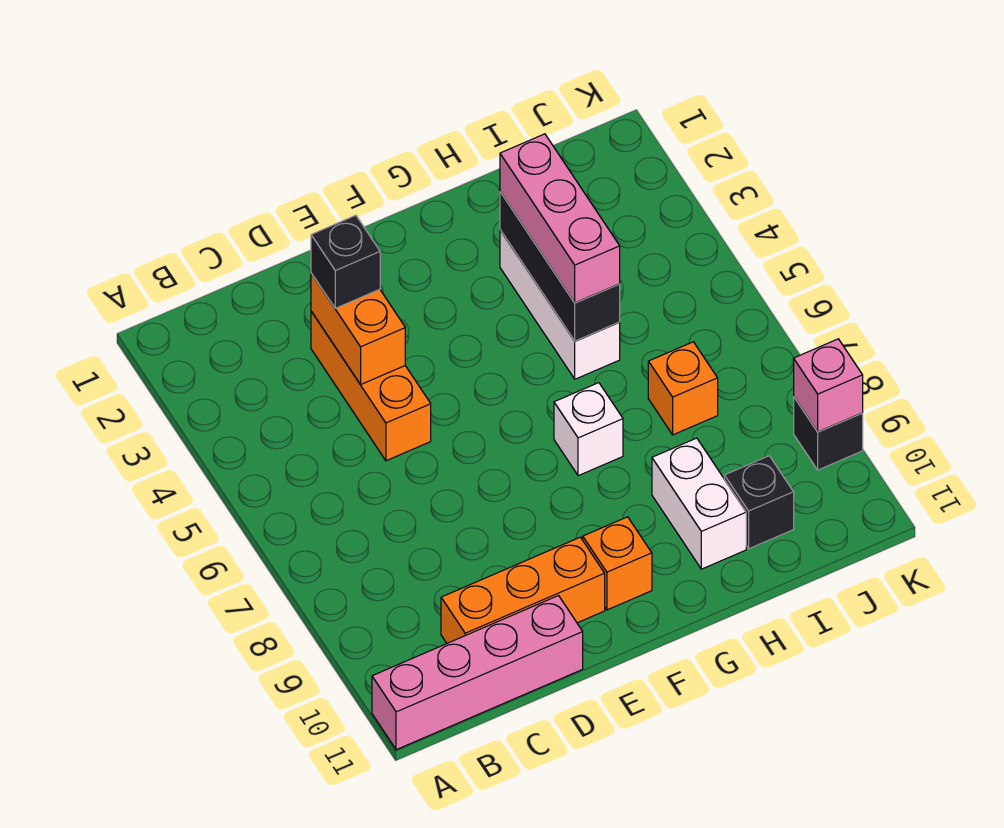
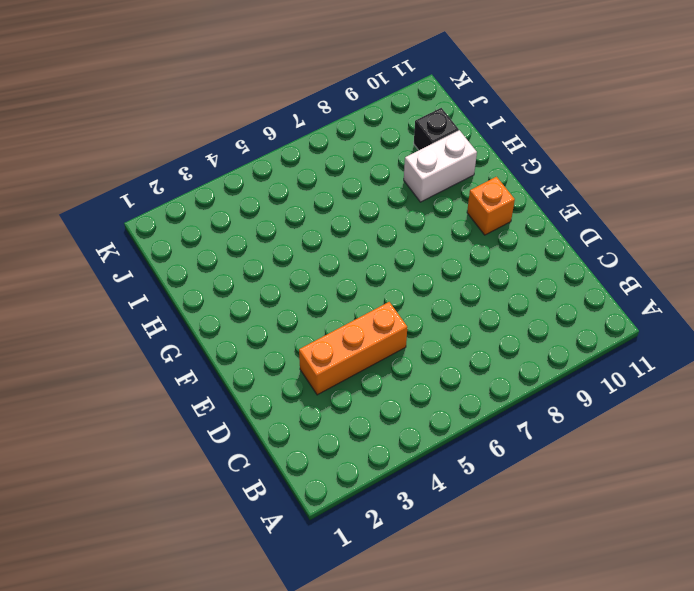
none -> pink brick A11:D11 level 1
none -> orange brick C10:E10 level 1
none -> white brick G7 level 1

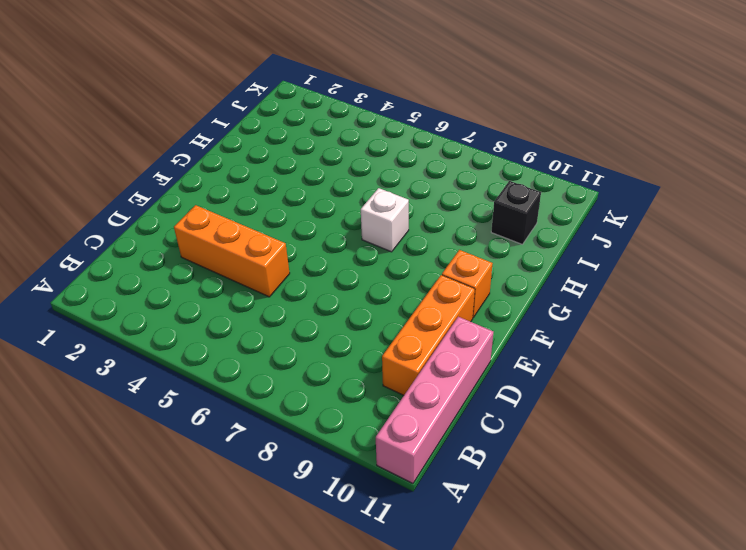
none -> white brick H3:H5 level 1
none -> white brick H9:H10 level 1
none -> orange brick I7 level 1

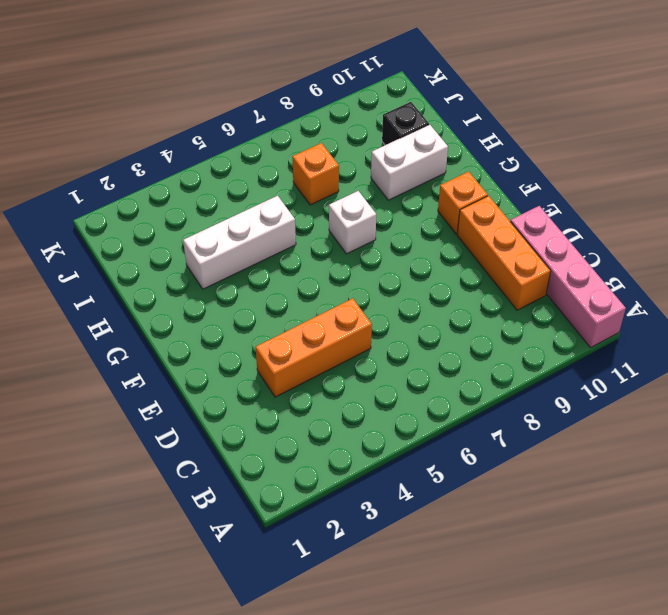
none -> black brick K9 level 1
none -> orange brick D3:D4 level 2
none -> black brick H3:H5 level 2

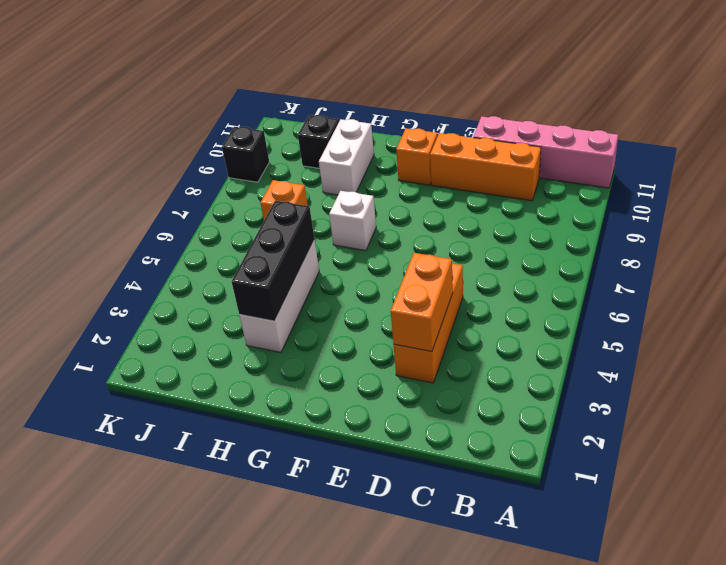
none -> pink brick K9 level 2
none -> black brick D3 level 3
none -> pink brick H3:H5 level 3

